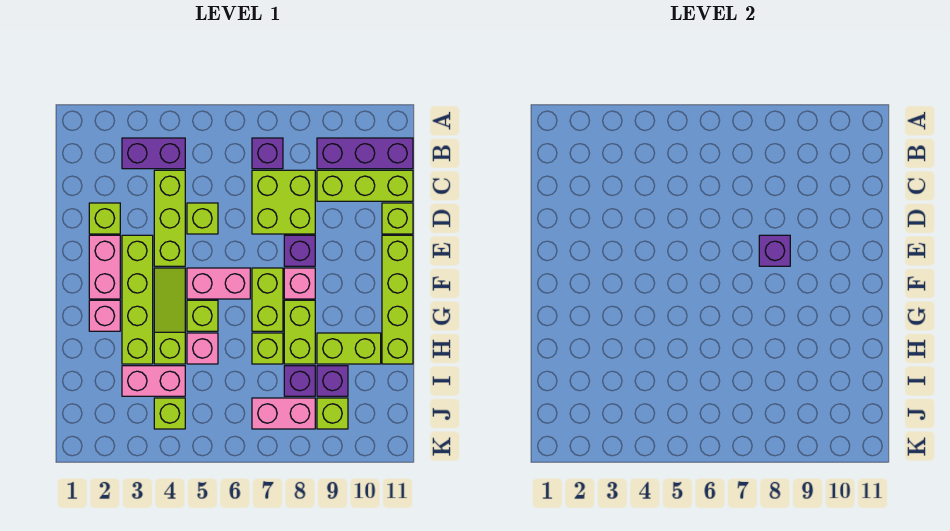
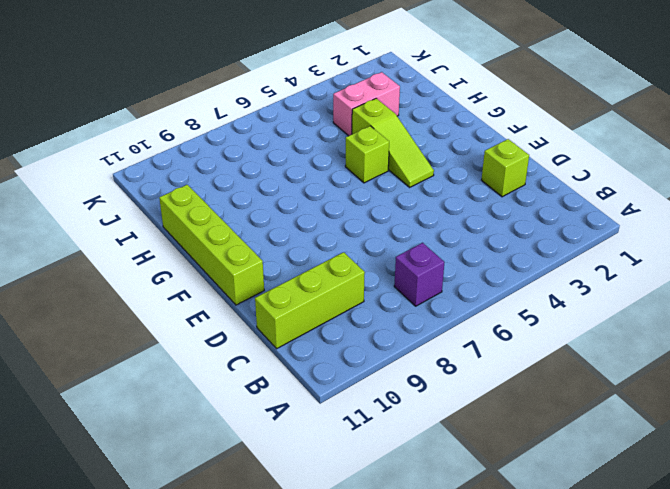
none -> purple brick B3:B4 level 1
none -> purple brick B9:B11 level 1
none -> lime brick C4:E4 level 1
none -> lime brick C7:D8 level 1

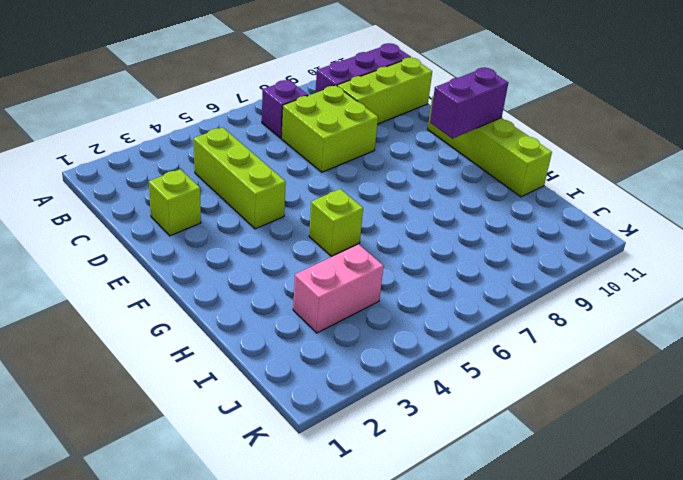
purple brick F10:F11 level 2 -> purple brick B3:B4 level 1
none -> lime brick D5 level 1
none -> lime brick D11 level 1
none -> pink brick E2:F2 level 1
none -> lime brick E3:H3 level 1

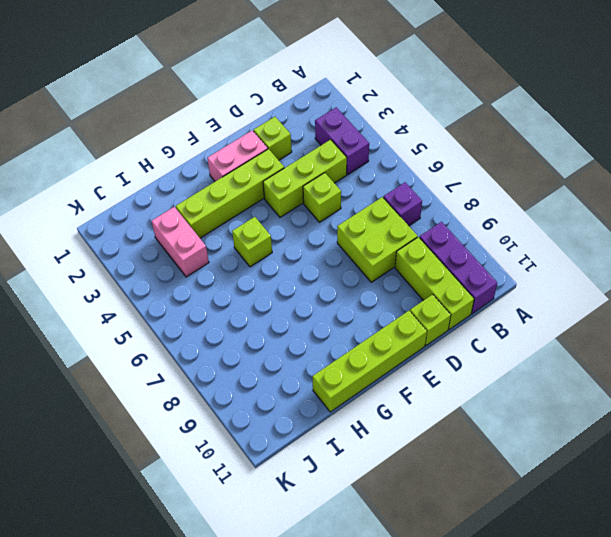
none -> purple brick E8 level 1
none -> lime slope F4:H4 level 1 top H
none -> pink brick F5:F6 level 1
none -> lime brick F7:G7 level 1

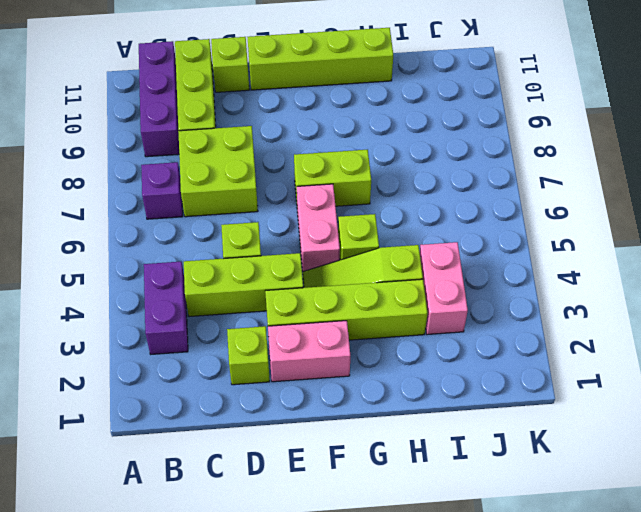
none -> purple brick E8 level 1
none -> pink brick F8 level 1
none -> pink brick G2 level 1
none -> lime brick G8:H8 level 1

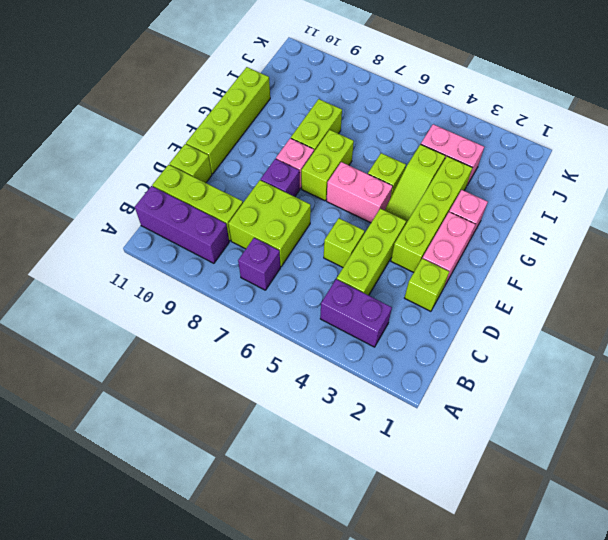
none -> pink brick H5 level 1
none -> lime brick H7 level 1
none -> lime brick H9:H10 level 1
none -> purple brick I8 level 1

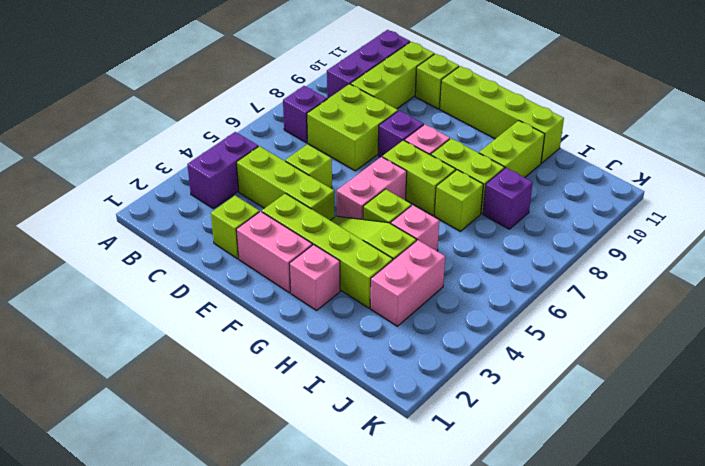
none -> purple brick I9 level 1
none -> lime brick J4 level 1
none -> pink brick J7:J8 level 1
none -> lime brick J9 level 1

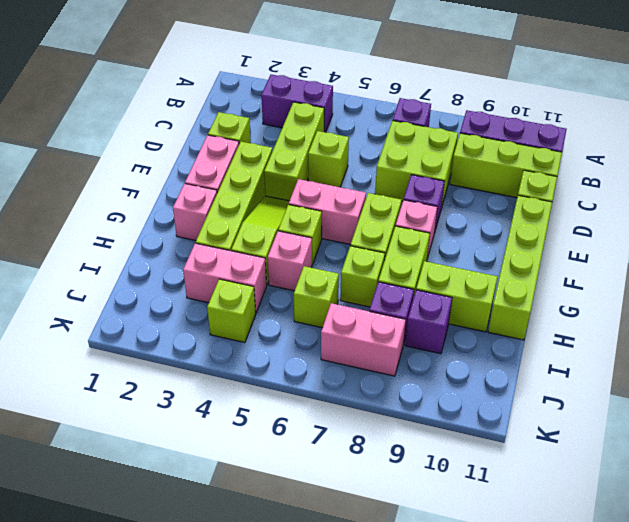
lime brick I6 level 1 -> lime brick J9 level 1
none -> purple brick E8 level 2

